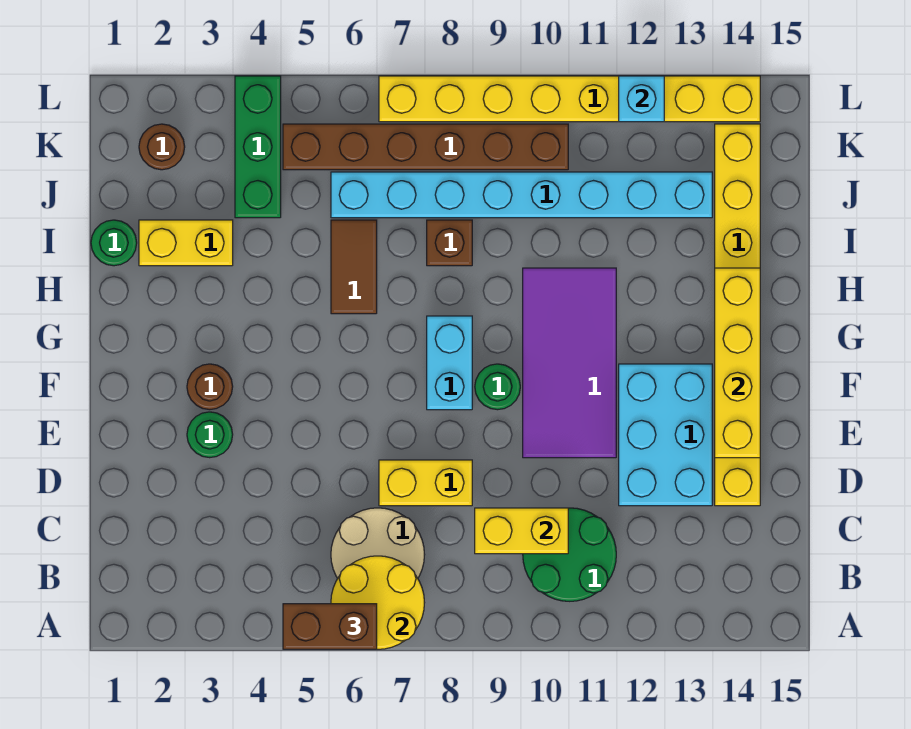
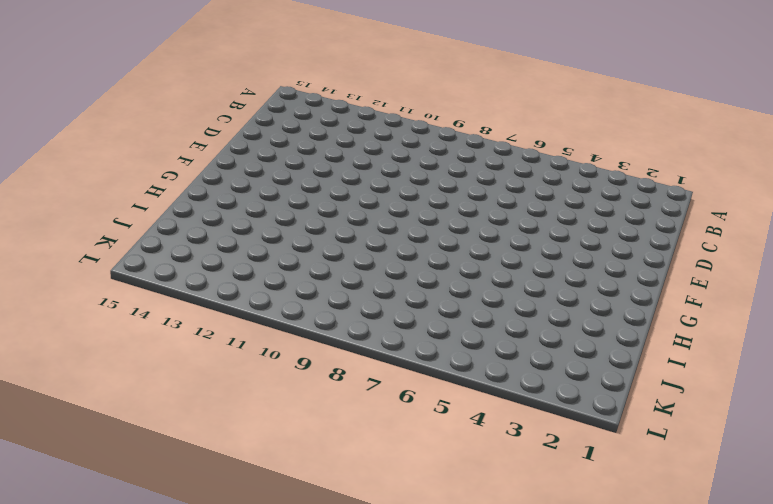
none -> tan round brick B6:C7 level 1
none -> green round brick B10:C11 level 1
none -> yellow brick D7:D8 level 1

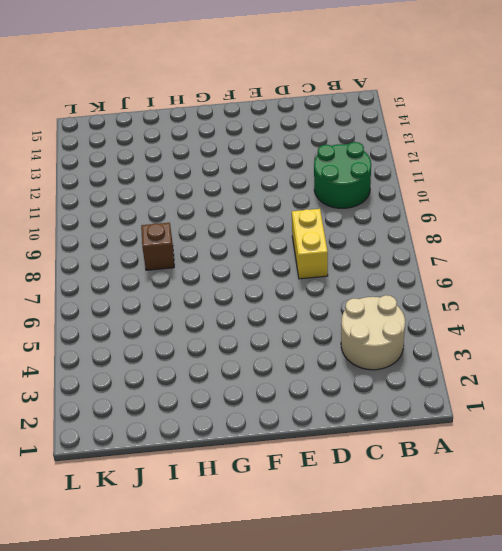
tan round brick B3:C4 level 1 -> tan round brick B6:C7 level 1
none -> cyan brick D12:F13 level 1
none -> yellow brick D14:K14 level 1
none -> green round brick E3 level 1

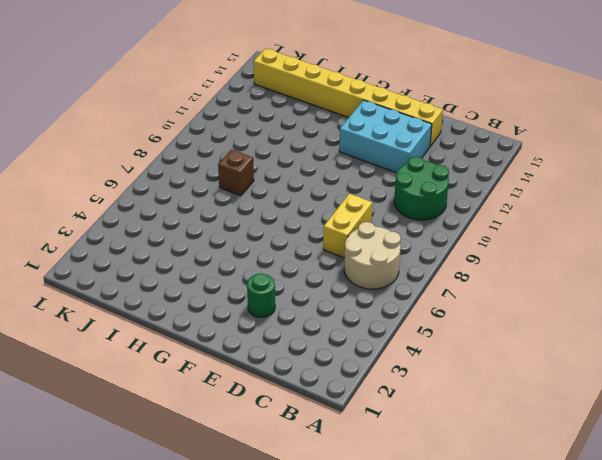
none -> purple tile E10:H11 level 1
none -> brown round brick F3 level 1
none -> cyan brick F8:G8 level 1

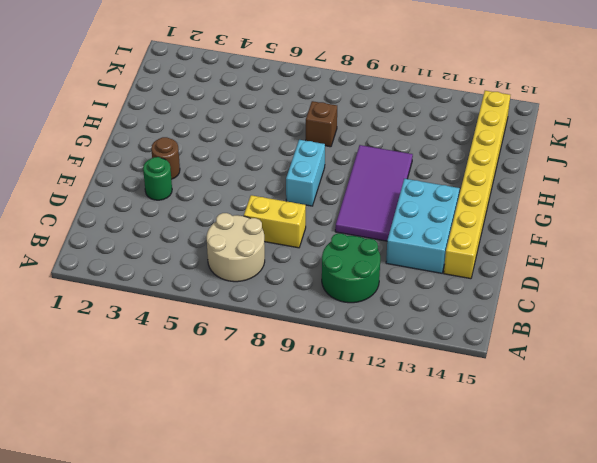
none -> green round brick F9 level 1
none -> brown tile H6:I6 level 1
none -> green round brick I1 level 1

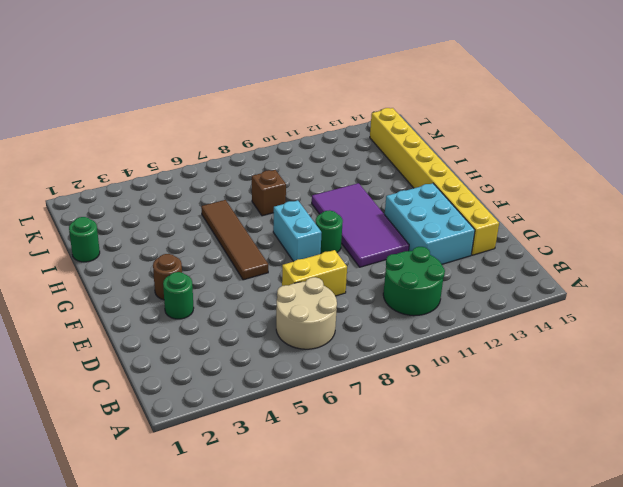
brown tile F6:I6 level 1 -> brown tile H6:I6 level 1
none -> yellow brick I2:I3 level 1
none -> green brick J4:L4 level 1
none -> cyan brick J6:J13 level 1

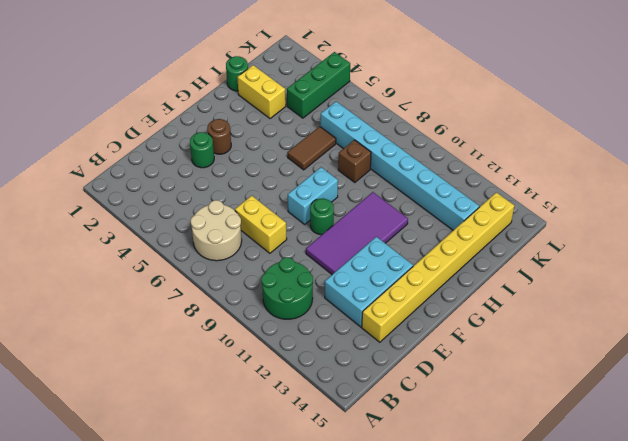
none -> brown round brick K2 level 1
none -> brown brick K5:K10 level 1
none -> yellow brick L7:L14 level 1

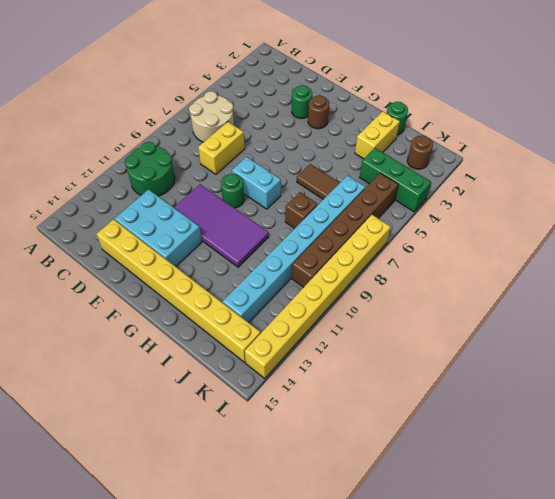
none -> yellow round brick A6:B7 level 2
none -> yellow brick C9:C10 level 2
none -> yellow brick E14:H14 level 2

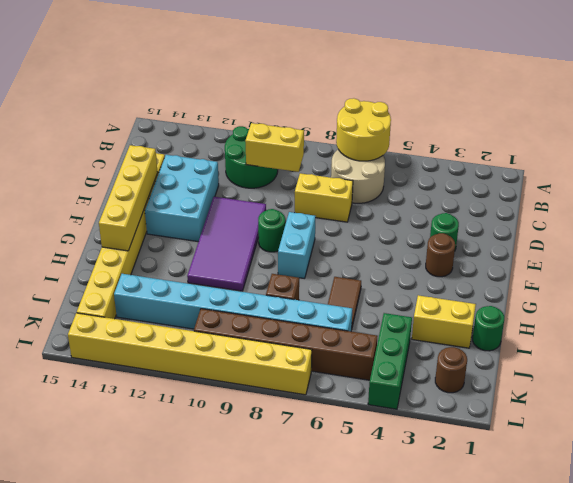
none -> cyan brick L12 level 2
none -> brown brick A5:A6 level 3

